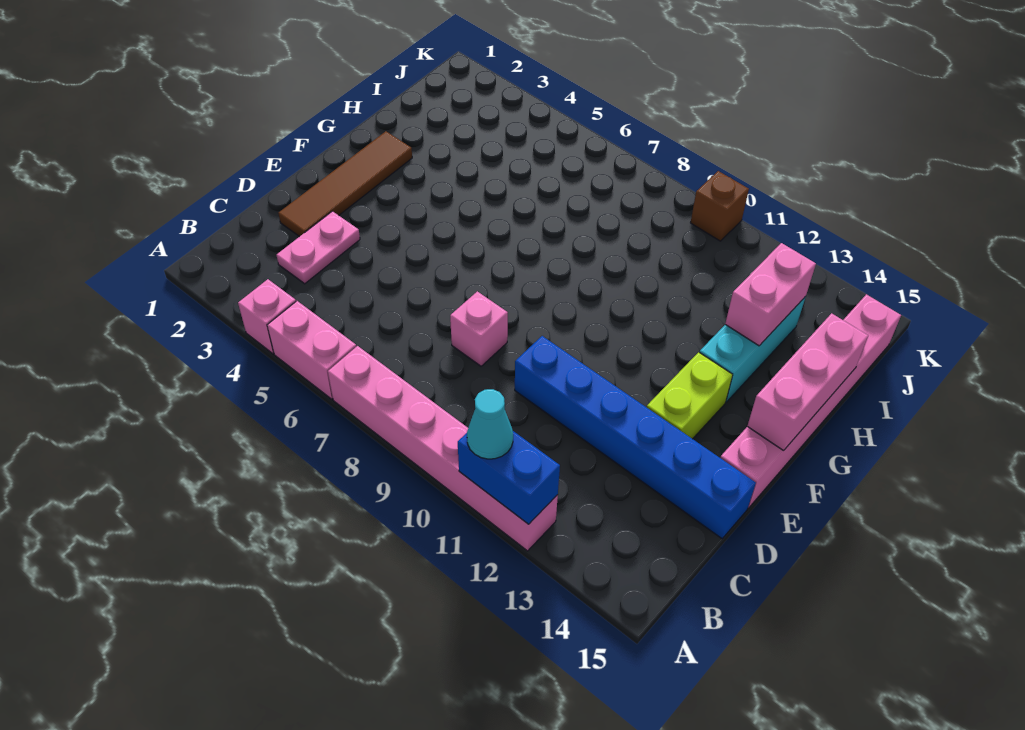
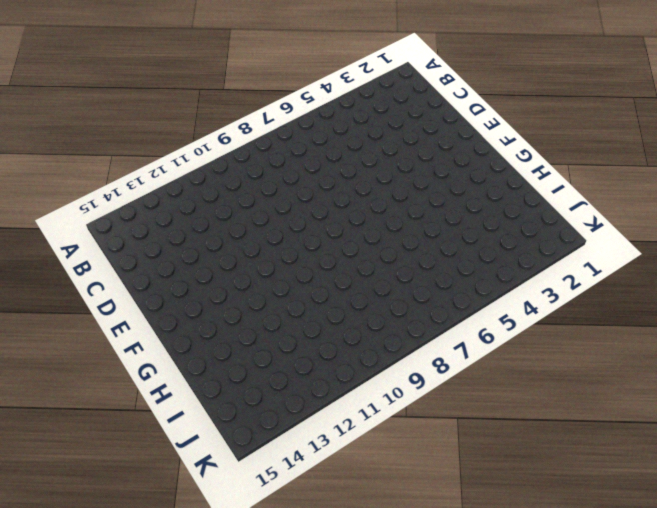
none -> pink brick A4 level 1
none -> pink brick A5:A6 level 1
none -> pink brick A7:A12 level 1

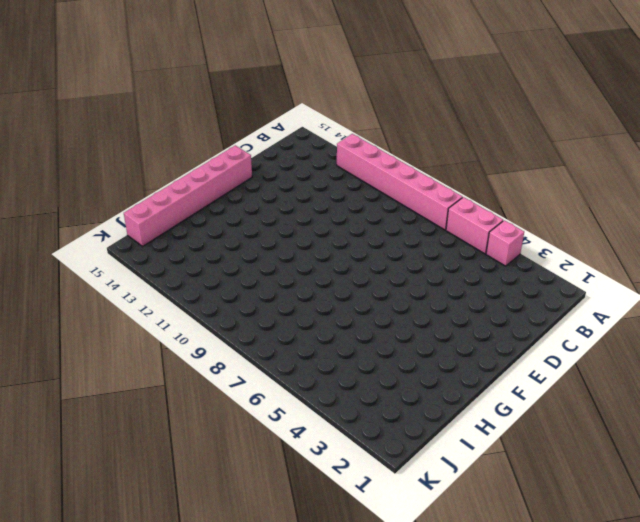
none -> pink plate C3:D3 level 1
none -> brown tile D2:G2 level 1
none -> pink brick D8 level 1

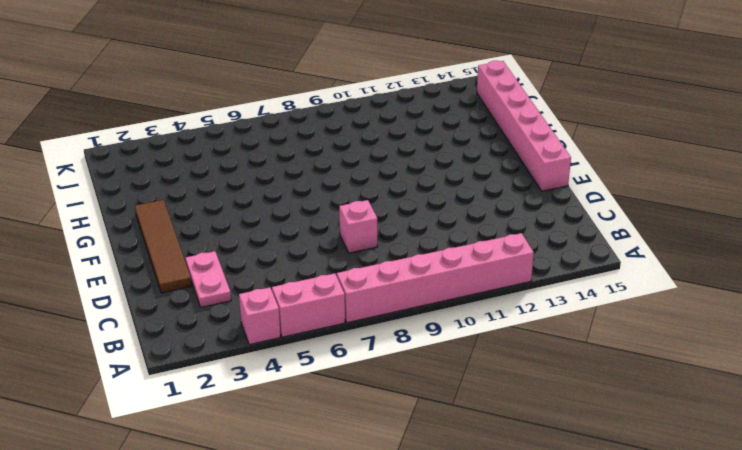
none -> blue brick D10:D15 level 1
none -> lime brick E13:F13 level 1
none -> cyan brick G13:I13 level 1

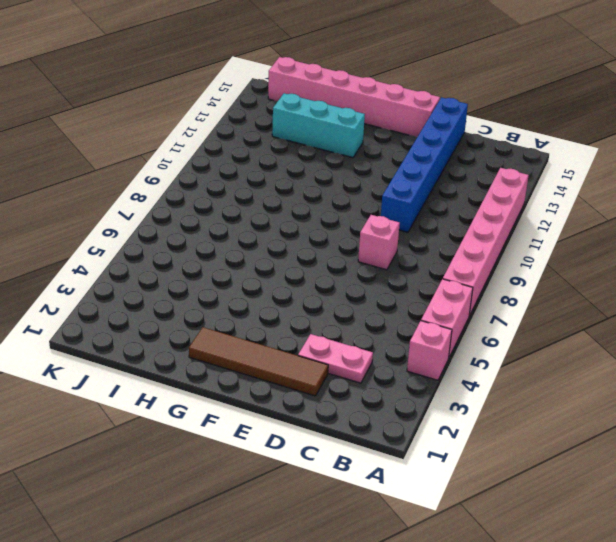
none -> lime brick E13:F13 level 1
none -> brown brick K10 level 1
none -> blue brick A11:A12 level 2

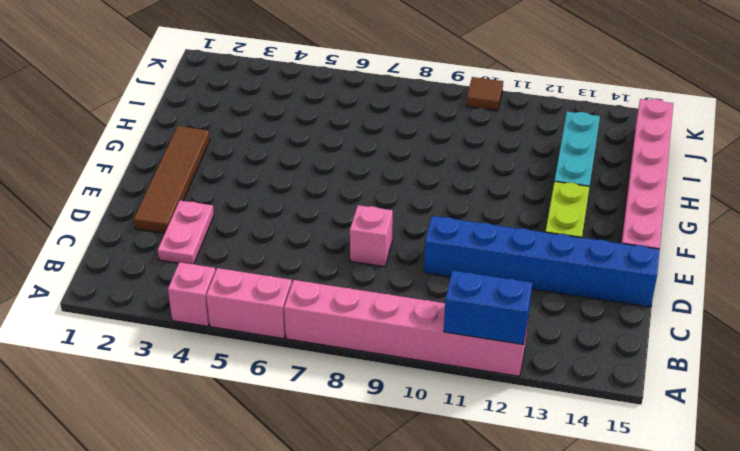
brown tile K10 level 1 -> brown brick K10 level 1
none -> pink brick F15:H15 level 2
none -> pink brick H13:I13 level 2
none -> cyan cone A11 level 3

